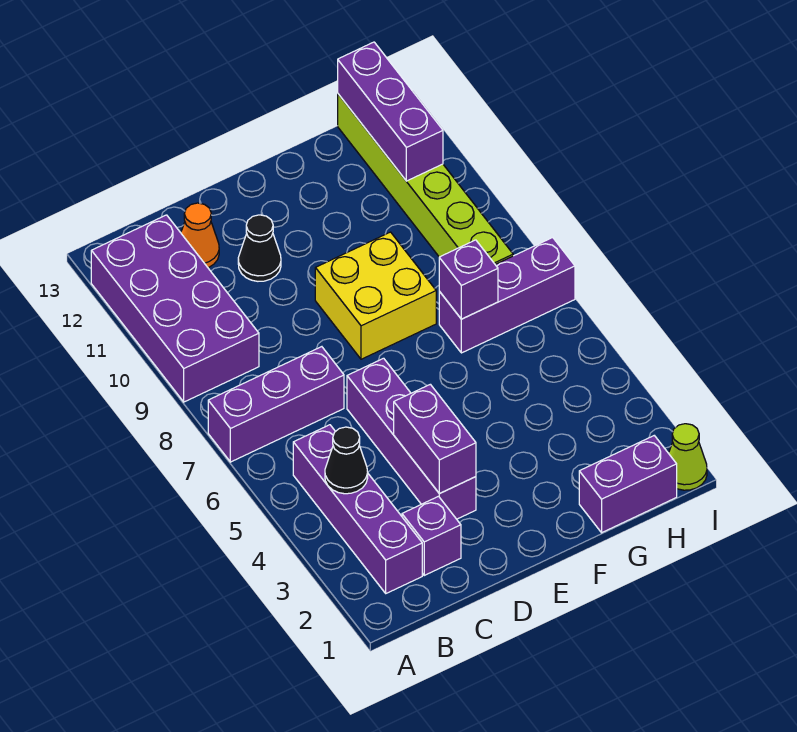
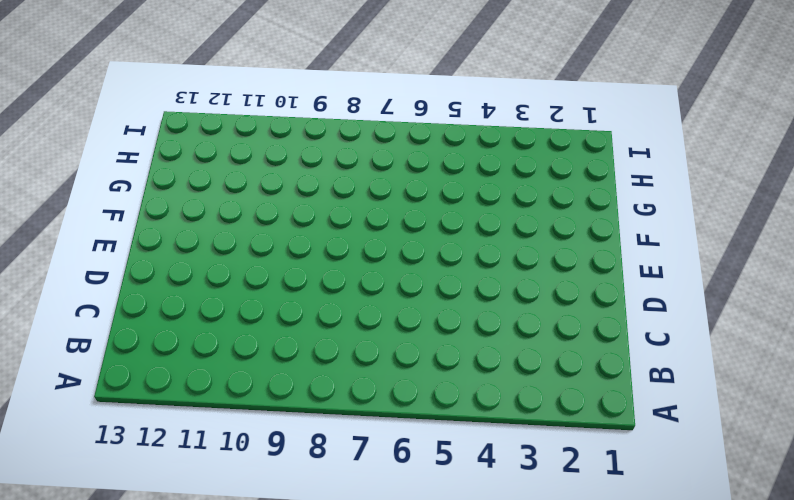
none -> purple brick A7:C7 level 1
none -> purple brick A9:B12 level 1
none -> purple brick B2:B5 level 1

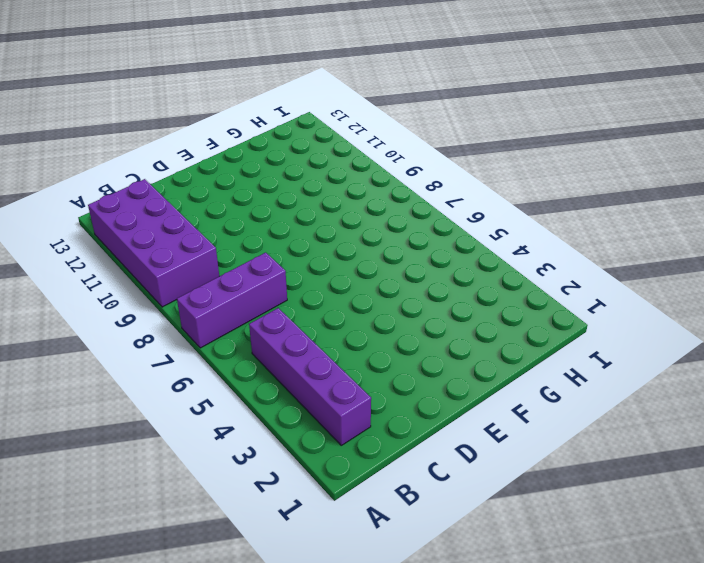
none -> purple brick C2 level 1
none -> orange cone C12 level 1
none -> purple brick D3:D6 level 1

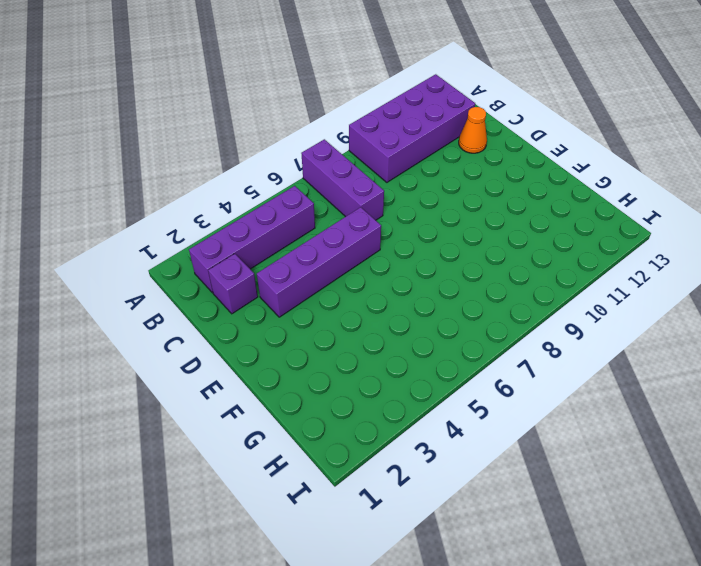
none -> black cone D11 level 1
none -> yellow brick E8:F9 level 1
none -> purple brick G1:H1 level 1

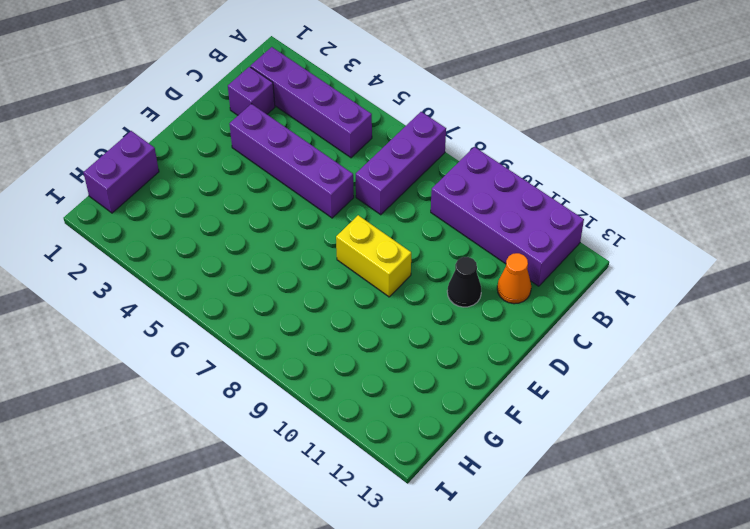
yellow brick E8:E9 level 1 -> yellow brick E8:F9 level 1
none -> purple brick G7:I7 level 1
none -> lime brick H8:H13 level 1
none -> lime cone I1 level 1

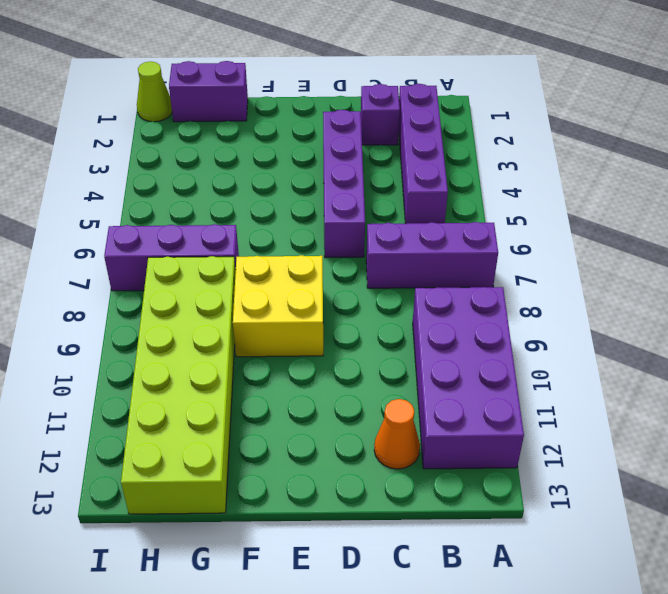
lime brick G8:H13 level 1 -> lime brick H8:H13 level 1
none -> black cone D11 level 1
none -> black cone B4 level 2
none -> purple brick D3:D4 level 2

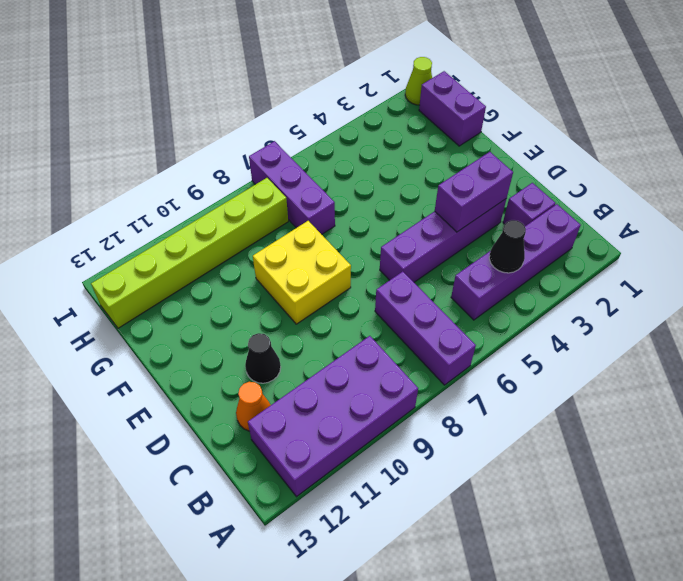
none -> purple brick G7 level 2
none -> purple brick H11:H13 level 2

